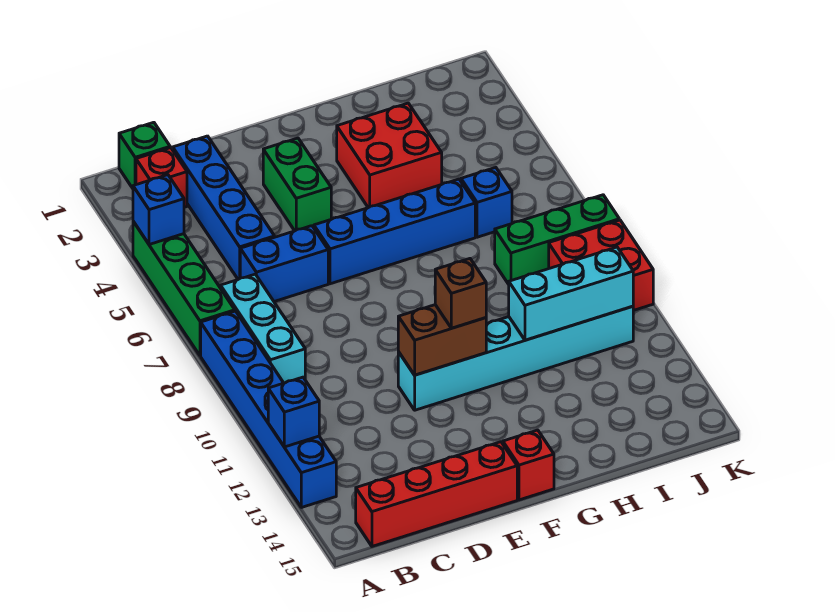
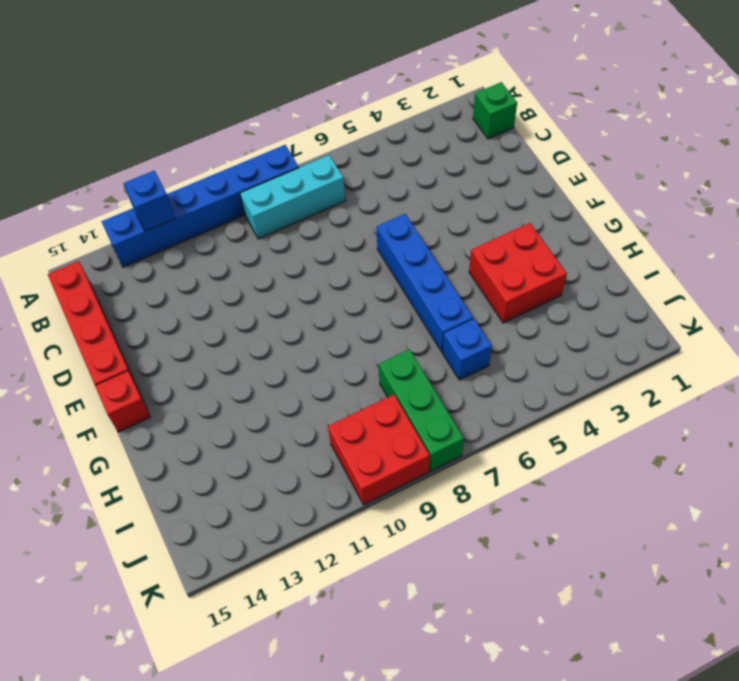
none -> green brick A4:A7 level 1
none -> red brick B2 level 1
none -> blue brick C2:C5 level 1

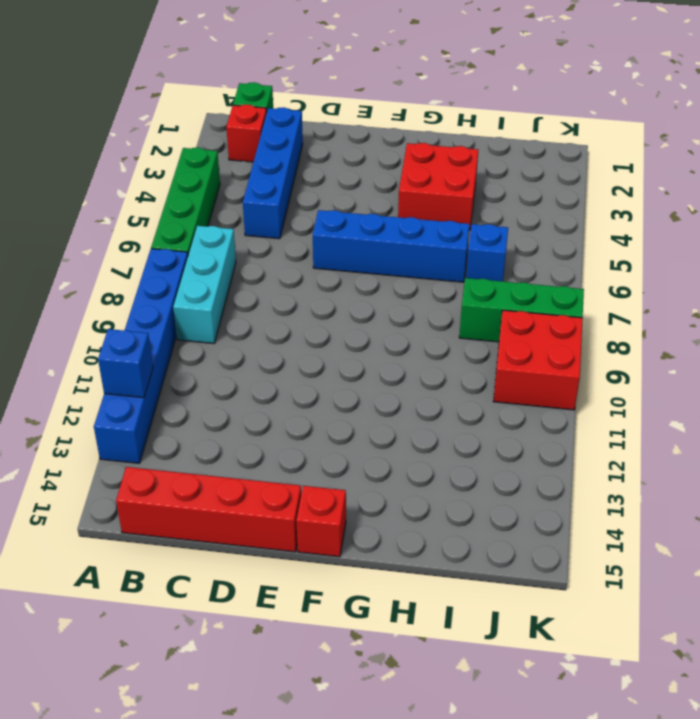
none -> blue brick C6:D6 level 1
none -> green brick E3:E4 level 1
none -> cyan brick E11:J11 level 1

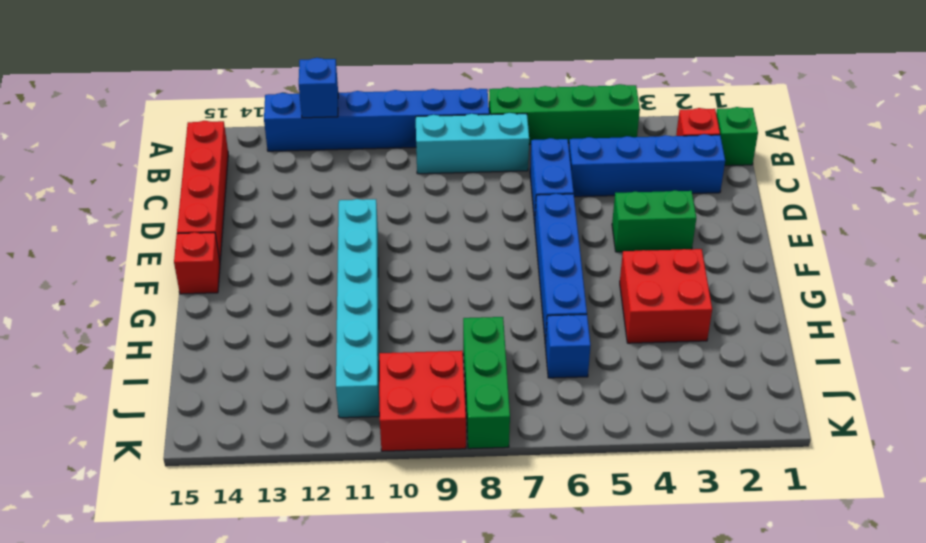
none -> blue brick A4 level 2
none -> brown brick E11:F11 level 2
none -> cyan brick H11:J11 level 2

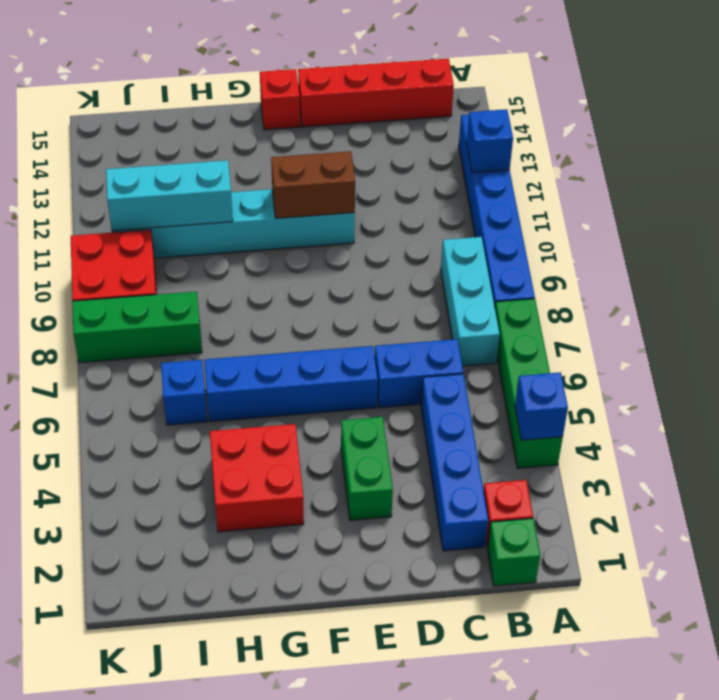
none -> brown brick F11 level 3

